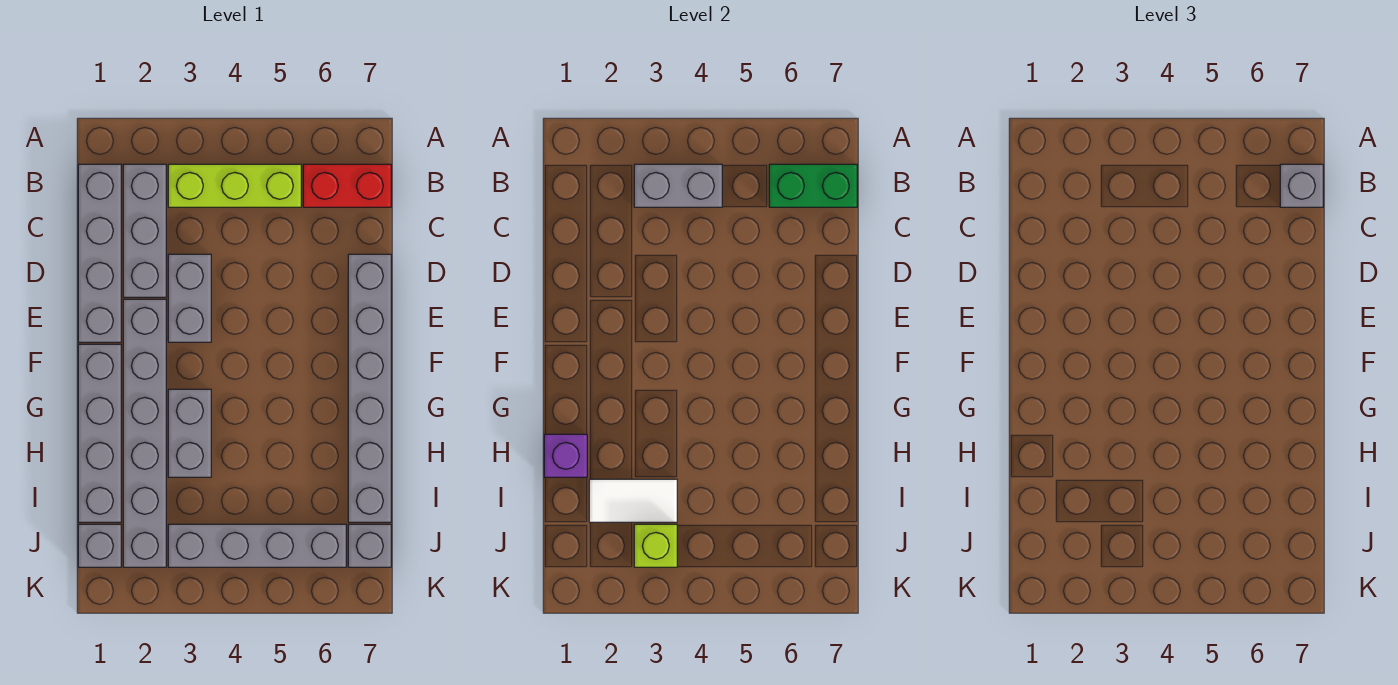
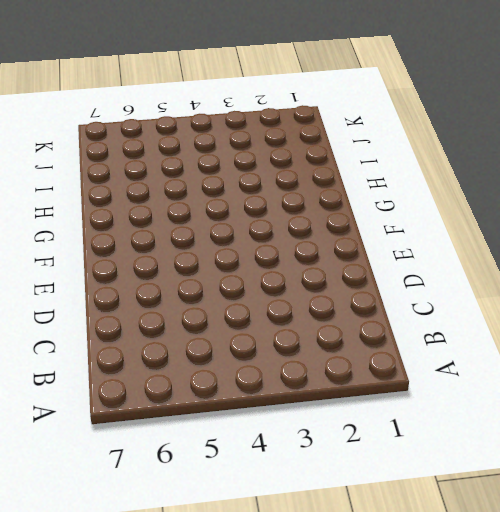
none -> grey brick B1:E1 level 1
none -> grey brick B2:D2 level 1
none -> lime brick B3:B5 level 1

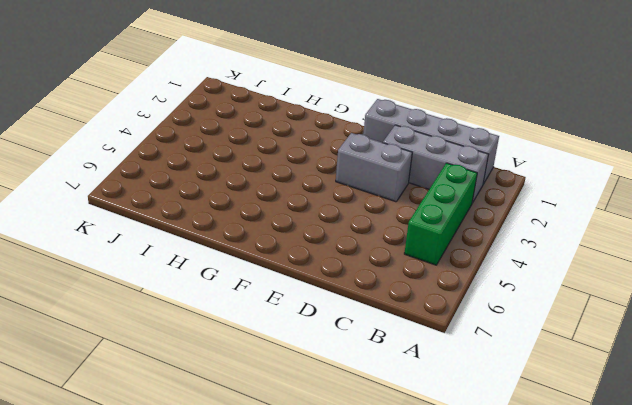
green brick B3:B5 level 1 -> lime brick B3:B5 level 1
none -> red brick B6:B7 level 1
none -> grey brick D7:I7 level 1
none -> grey brick E2:J2 level 1

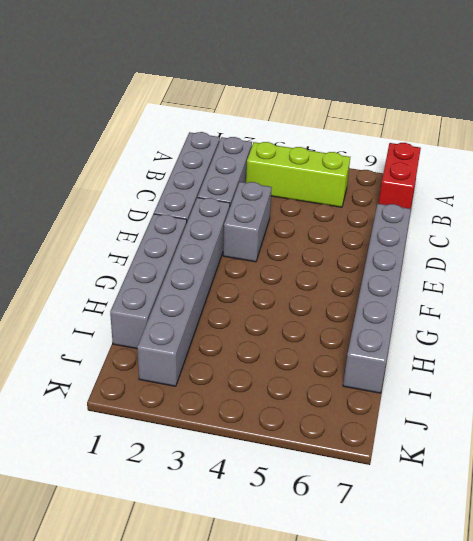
red brick A7:B7 level 1 -> red brick B6:B7 level 1
none -> grey brick G3:H3 level 1
none -> grey brick J1 level 1
none -> grey brick J3:J6 level 1

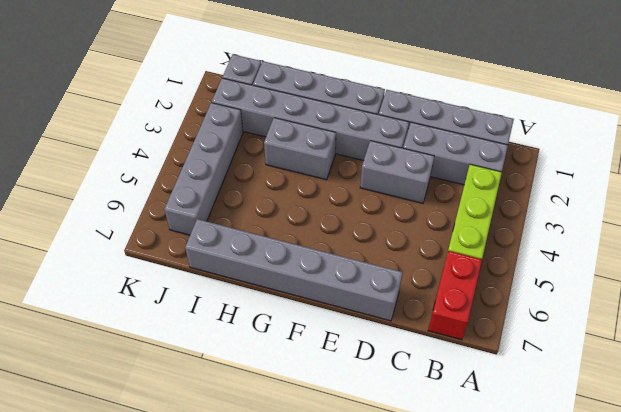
none -> grey brick J7 level 1
none -> grey brick B3:B4 level 2
none -> green brick B6:B7 level 2

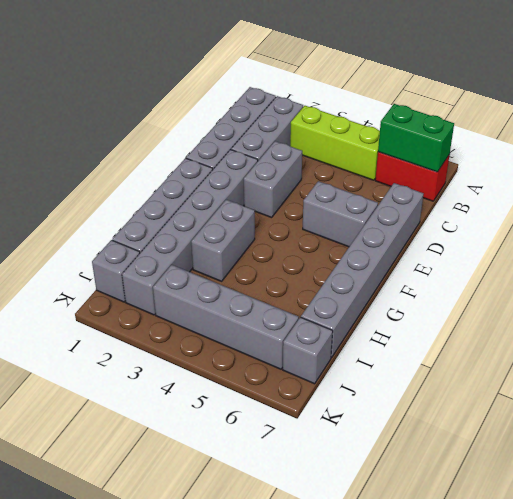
grey brick E5:E6 level 1 -> grey brick B3:B4 level 2
none -> purple brick H1 level 2
none -> white tile I2:I3 level 2
none -> lime brick J3 level 2

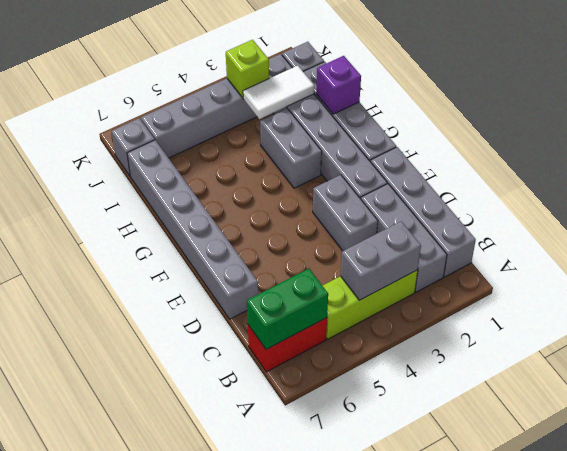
none -> grey brick B7 level 3

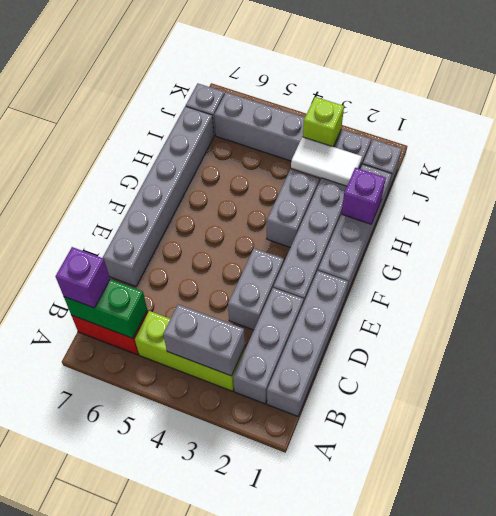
purple brick B7 level 3 -> grey brick B7 level 3

